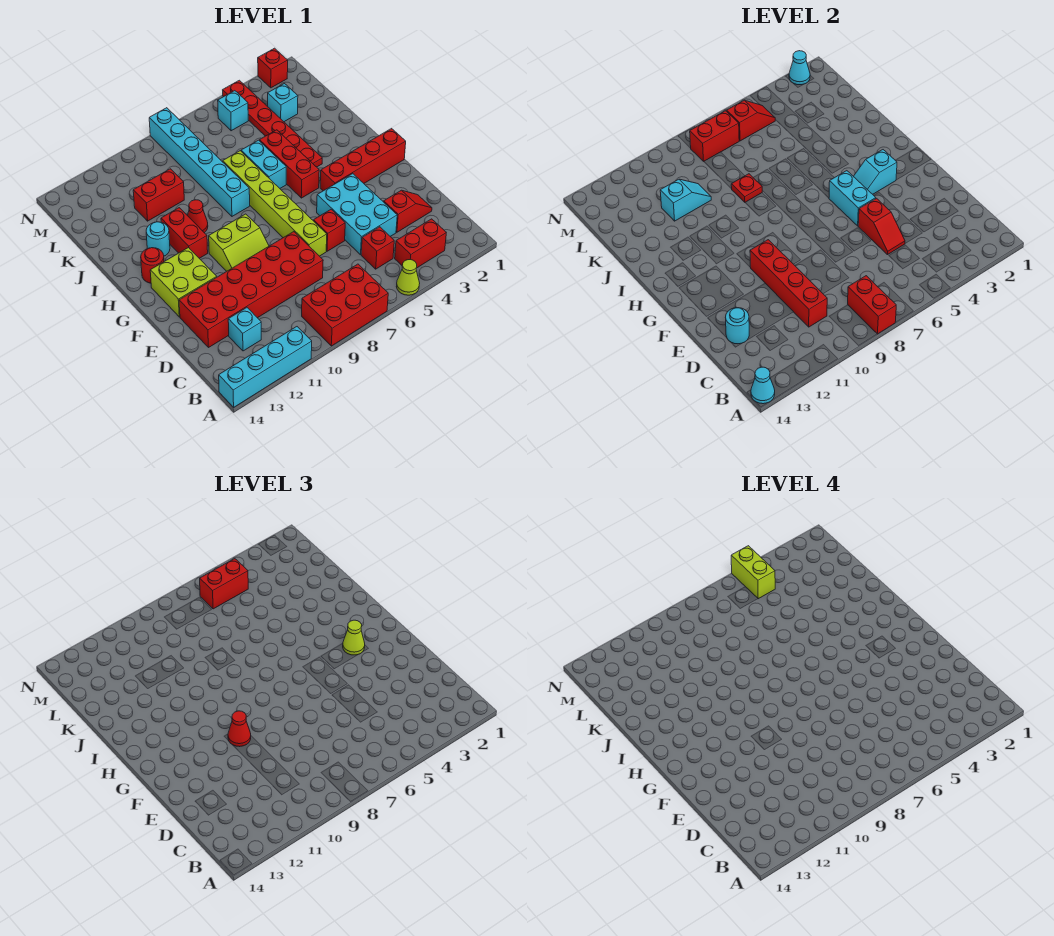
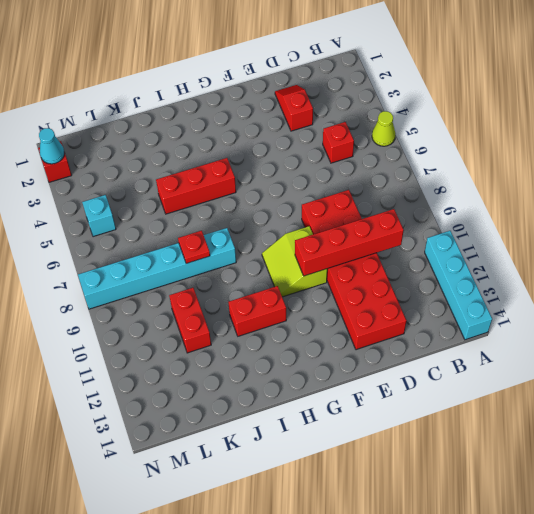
lime slope F9:G10 level 1 top F -> lime slope F9:G10 level 1 top G
none -> red brick A7:B9 level 1
none -> red brick B3:B4 level 1
none -> cyan brick C12 level 1
none -> cyan brick D4:F5 level 1

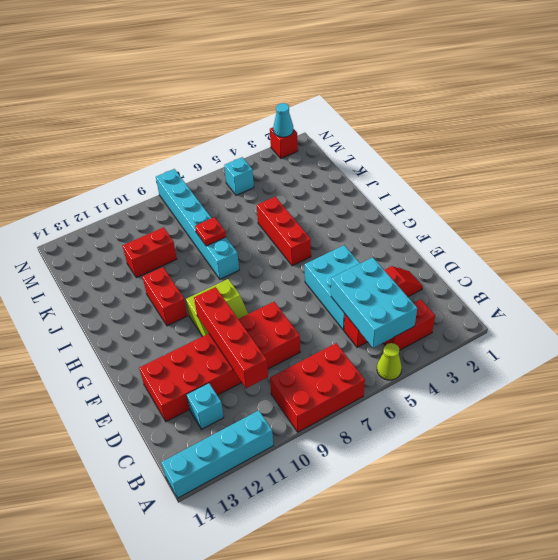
cyan brick B4:D5 level 2 -> red slope D5:E5 level 2 top E
none -> red brick E6 level 1
none -> lime brick E7:J7 level 1
none -> lime brick F12:G13 level 1
none -> red brick G1:G4 level 1

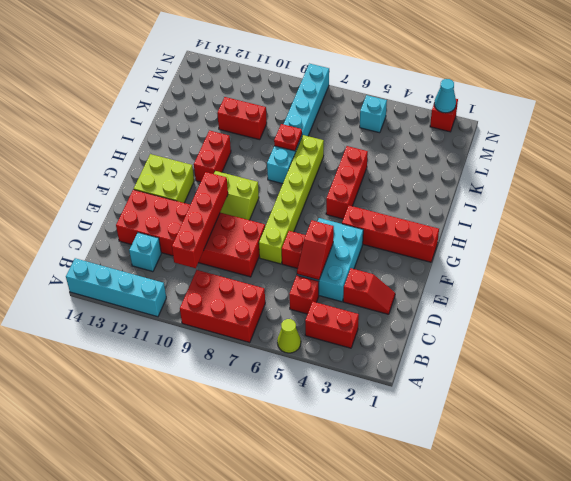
none -> red round brick H13 level 1
none -> red plate I4:N4 level 1
none -> cyan brick I6:J6 level 1
none -> red cone I10 level 1

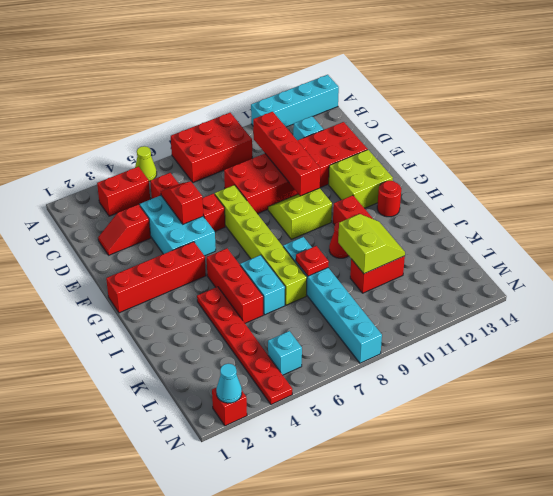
lime slope J10:K11 level 2 top 10 -> cyan slope K10:K11 level 2 top 11
none -> cyan round brick I12 level 1
none -> cyan brick L3 level 1
none -> red brick A8:B8 level 2
none -> cyan cone A14 level 2

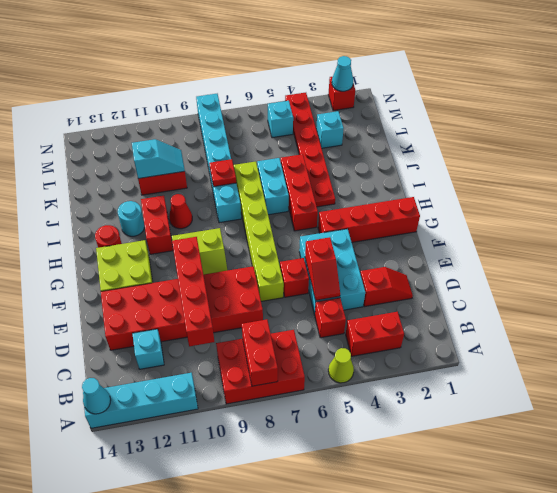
none -> cyan round brick D13 level 2
none -> cyan brick F5:G5 level 2
none -> cyan slope G3:G4 level 2 top 3
none -> red slope M5:M6 level 2 top 6

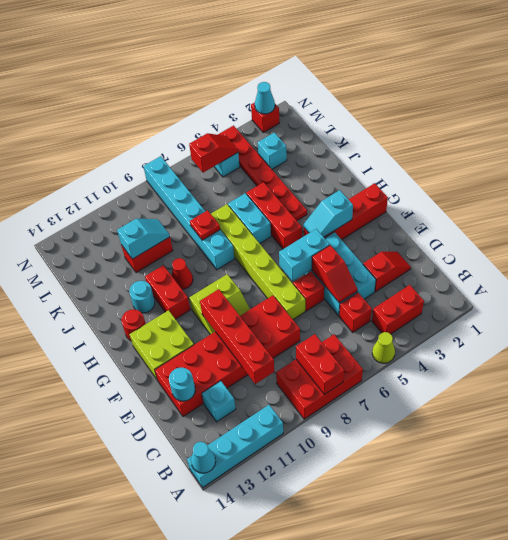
cyan brick F5:F6 level 2 -> cyan brick F5:G5 level 2
none -> red brick M7:M8 level 2
none -> red cone F10 level 3
none -> lime cone G3 level 3
none -> red brick M5:M6 level 3

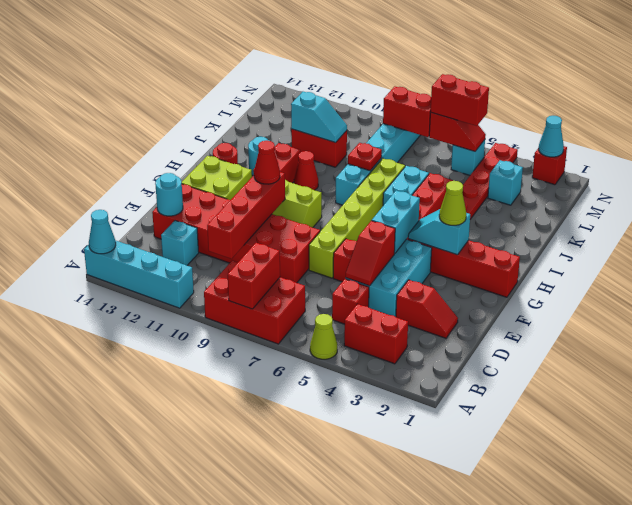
none -> lime brick M5:N5 level 4

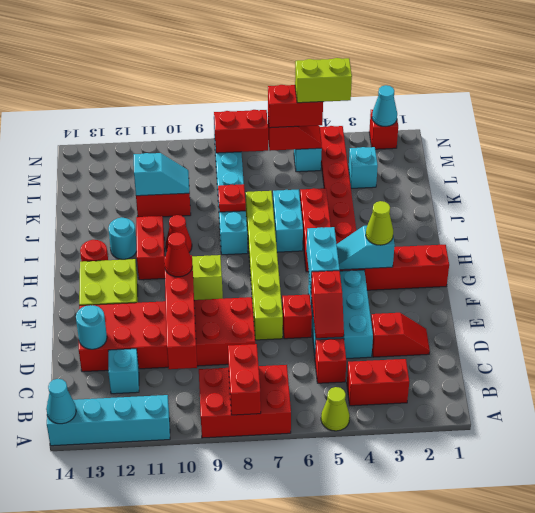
lime brick M4:M5 level 4 -> lime brick M5:N5 level 4

